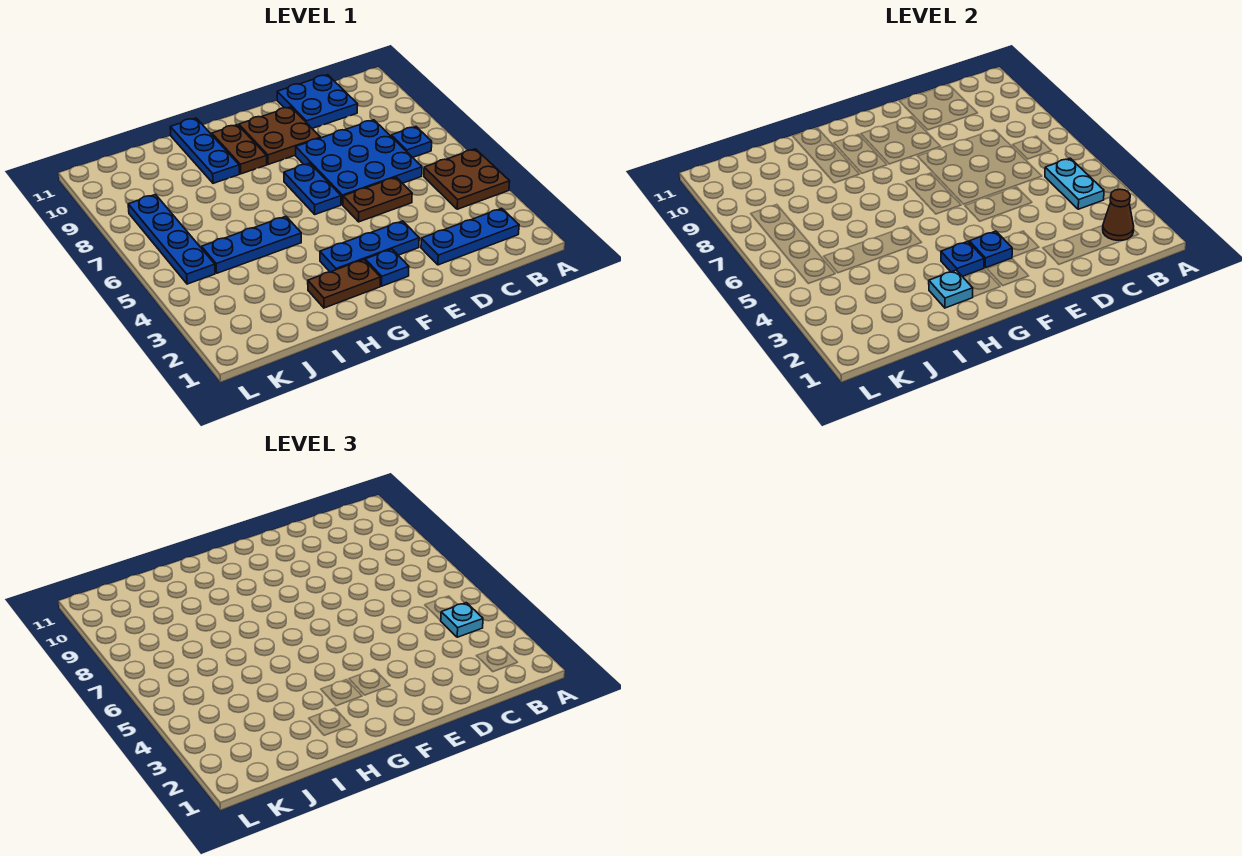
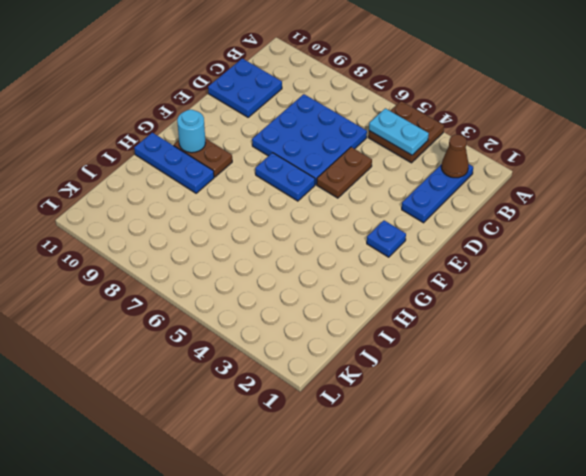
cyan round brick G10 level 2 -> none
none -> blue plate B7 level 1
none -> blue plate E3:G3 level 1
none -> brown plate E9:F10 level 1

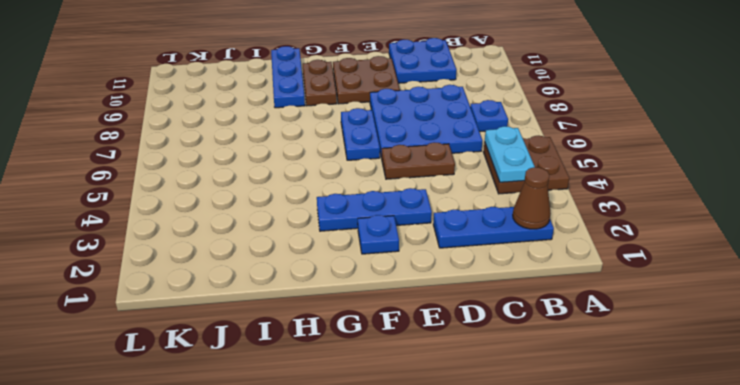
none -> brown plate G2:H2 level 1
none -> blue plate H5:J5 level 1
none -> blue plate K5:K8 level 1

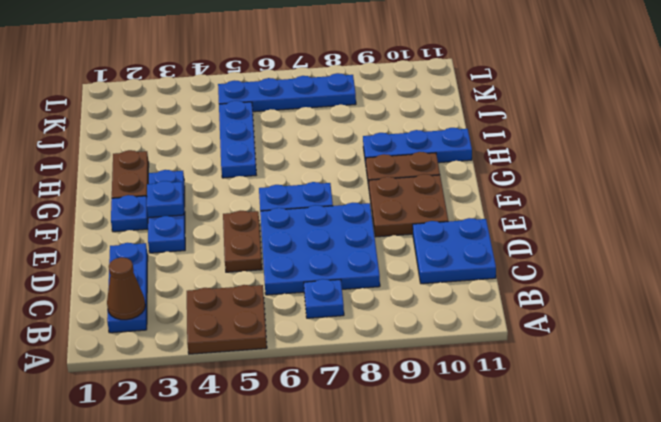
none -> cyan plate B4:B5 level 2
none -> blue plate G3 level 2
none -> cyan plate H2 level 2

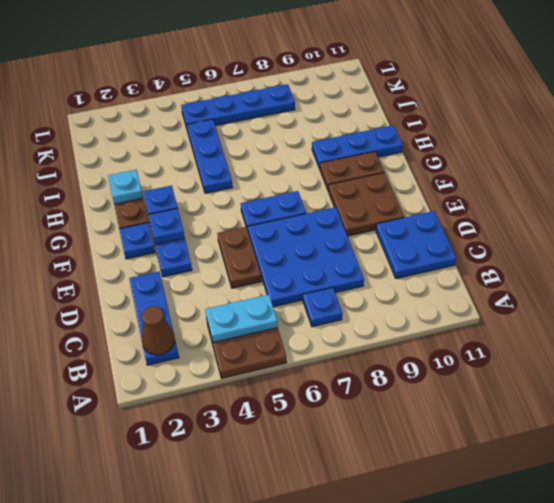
none -> cyan plate B4 level 3

